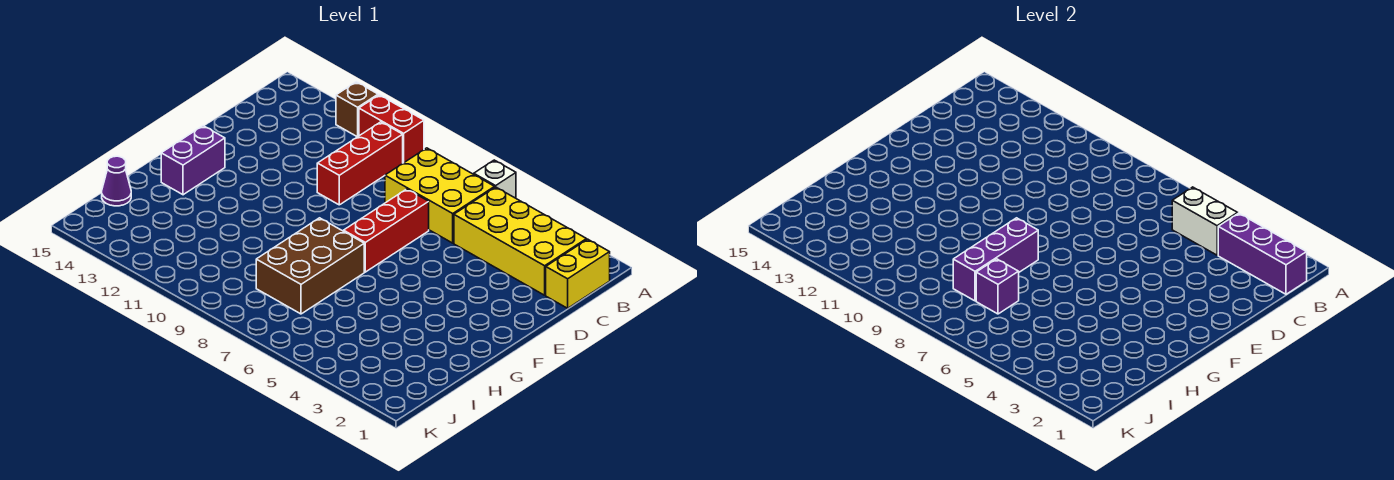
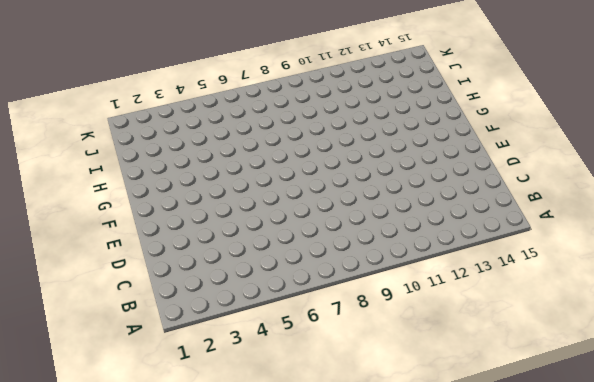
none -> white brick A6 level 1
none -> red brick A10:A11 level 1
none -> brown brick A12 level 1

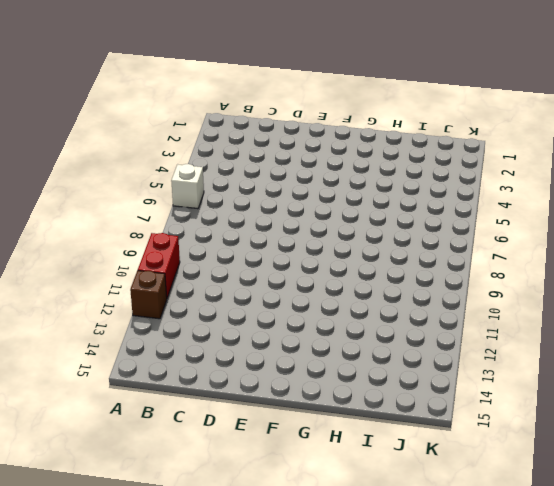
none -> yellow brick B1:C1 level 1
none -> yellow brick B2:C5 level 1
none -> yellow brick B6:C8 level 1

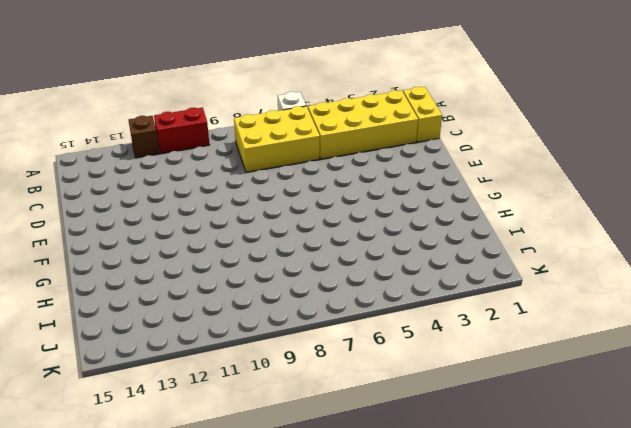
none -> red brick B10:D10 level 1
none -> red brick D7:F7 level 1
none -> purple brick F14:G14 level 1

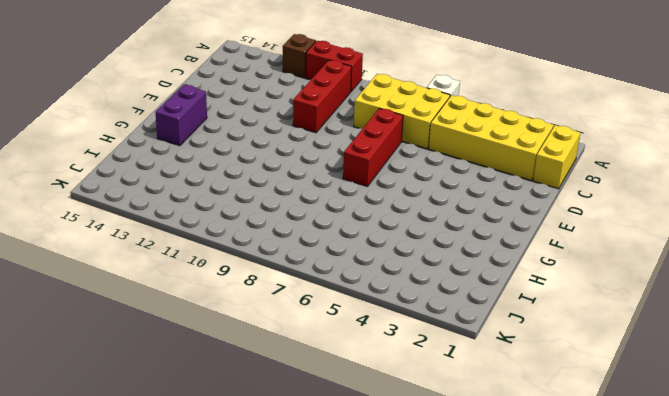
none -> brown brick G7:I8 level 1
none -> purple cone I15 level 1
none -> purple brick B1:B3 level 2

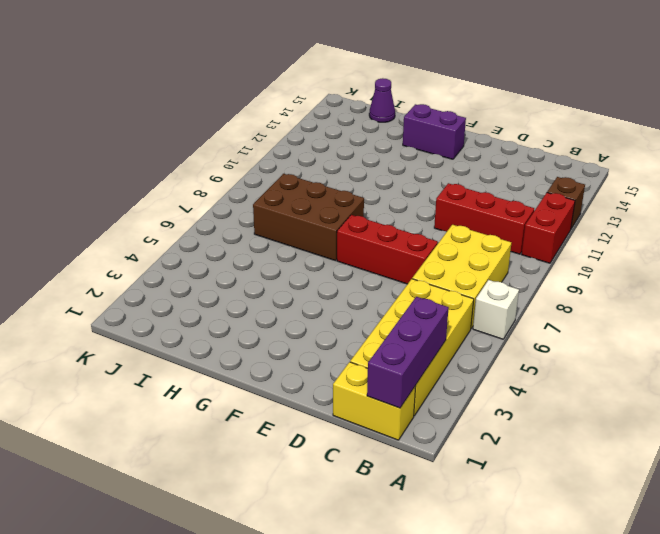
none -> white brick B4:B5 level 2
none -> purple brick G8:I8 level 2
none -> purple brick I7 level 2

